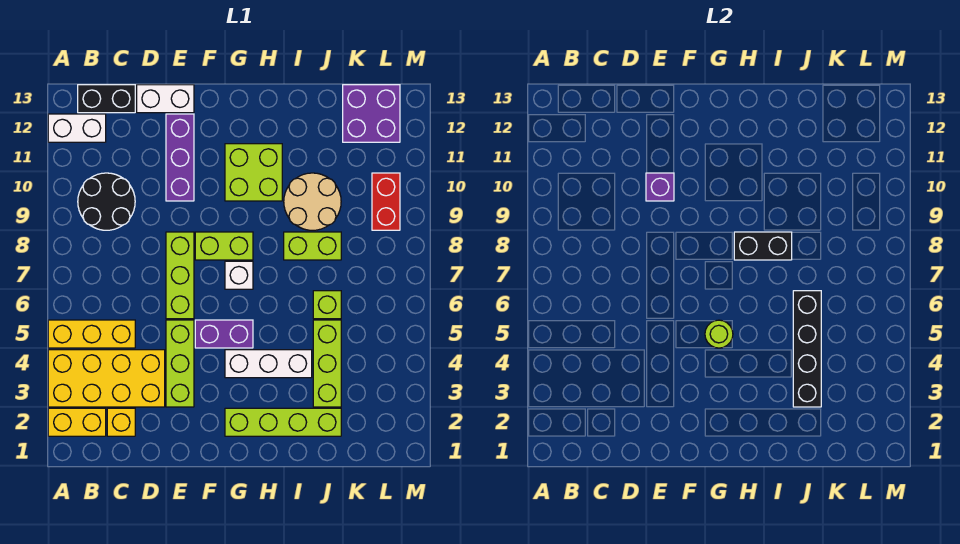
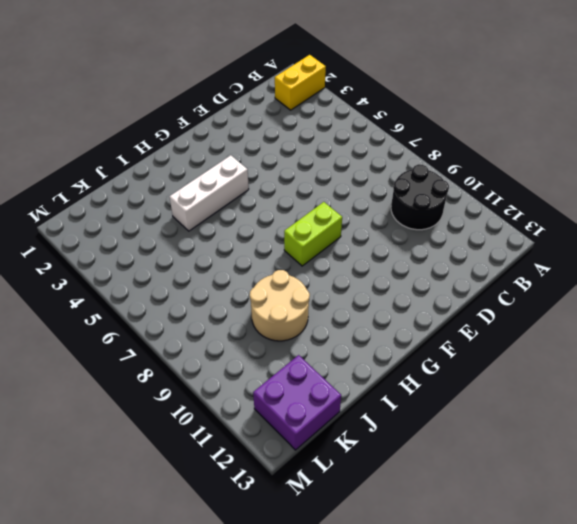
none -> yellow brick A3:D4 level 1
none -> yellow brick A5:C5 level 1
none -> white brick A12:B12 level 1

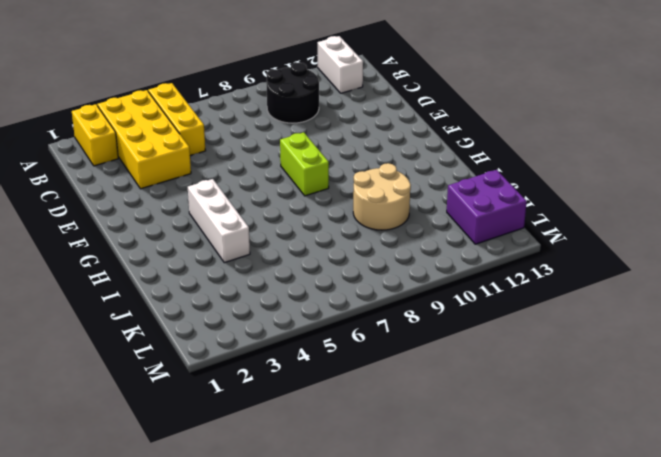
none -> black brick B13:C13 level 1
none -> yellow brick C2 level 1
none -> white brick D13:E13 level 1

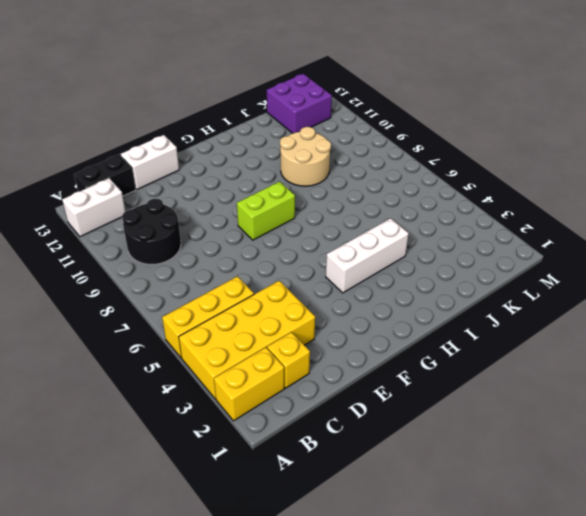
none -> lime brick E3:E5 level 1
none -> lime brick E6:E8 level 1
none -> purple brick E10:E12 level 1

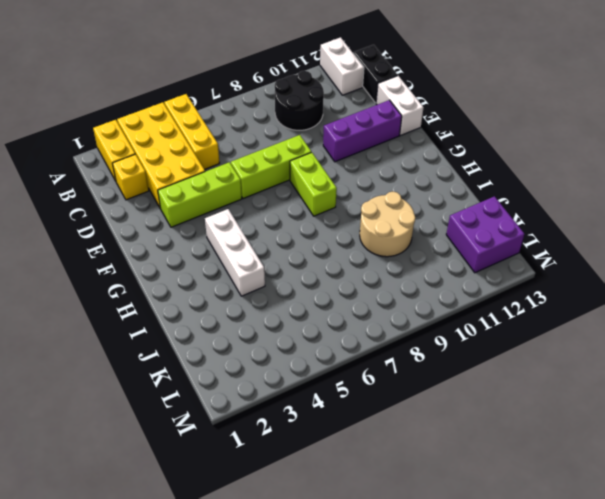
none -> purple brick F5:G5 level 1
none -> lime brick G2:J2 level 1
none -> white brick G7 level 1

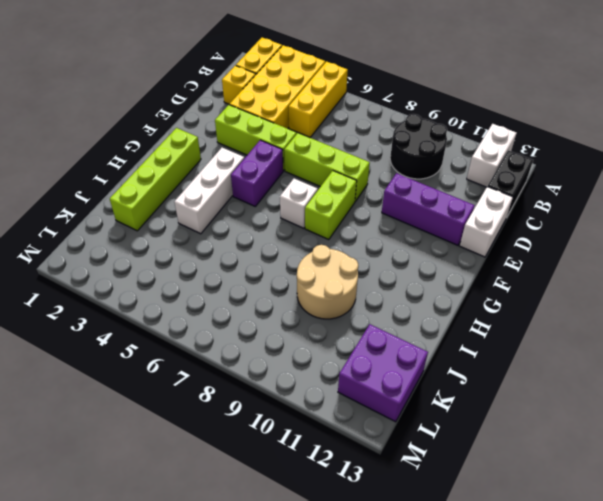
none -> lime brick G10:H11 level 1
none -> lime brick I8:J8 level 1
none -> lime brick J3:J5 level 1

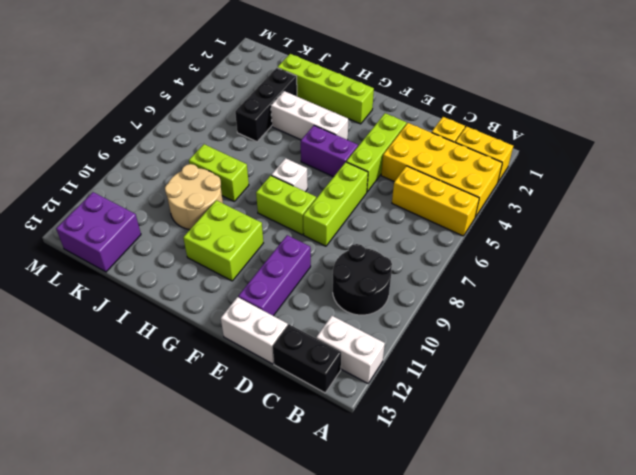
black brick J3:J5 level 1 -> lime brick J3:J5 level 1
none -> lime brick J6 level 1
none -> red brick L9:L10 level 1
none -> purple brick E10 level 2

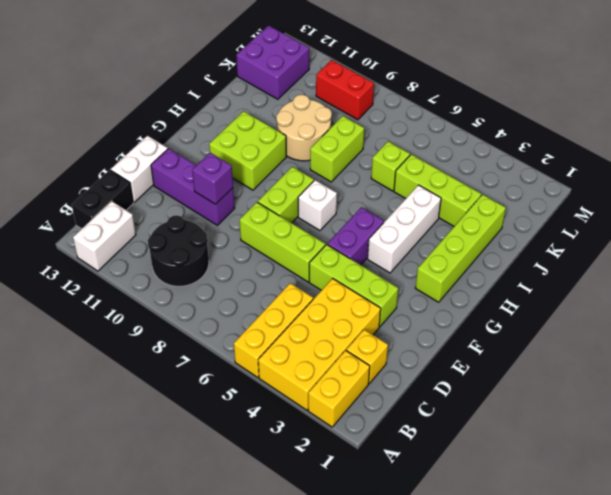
none -> lime round brick G5 level 2
none -> black brick H8:I8 level 2
none -> black brick J3:J6 level 2

